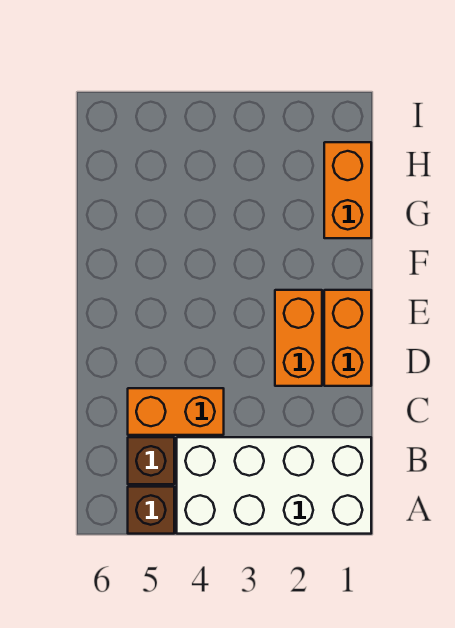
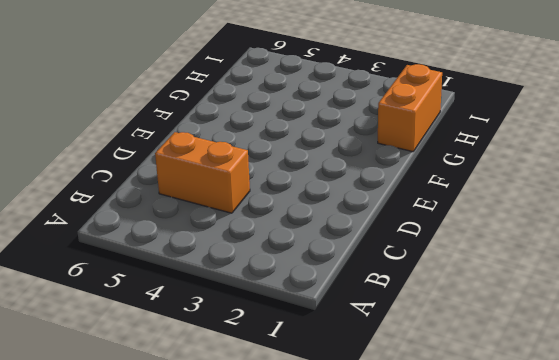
none -> white brick A1:B4 level 1
none -> brown brick A5 level 1

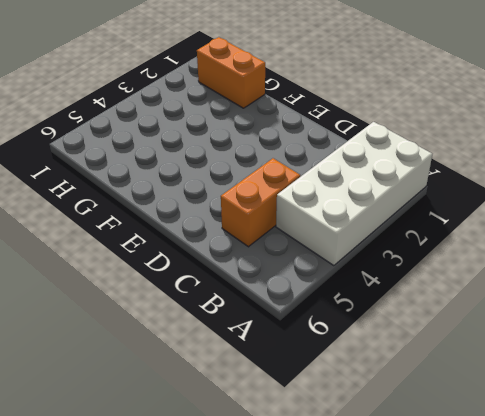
none -> brown brick A5 level 1
none -> brown brick B5 level 1

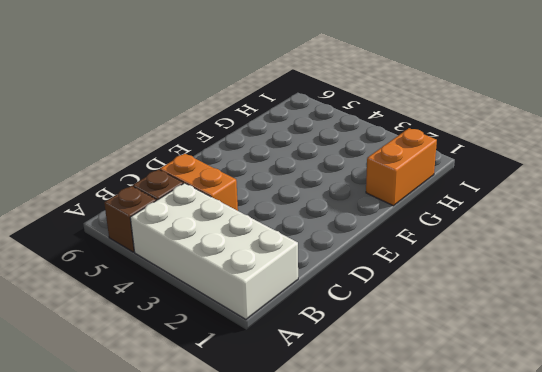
none -> orange brick D1:E1 level 1
none -> orange brick D2:E2 level 1

